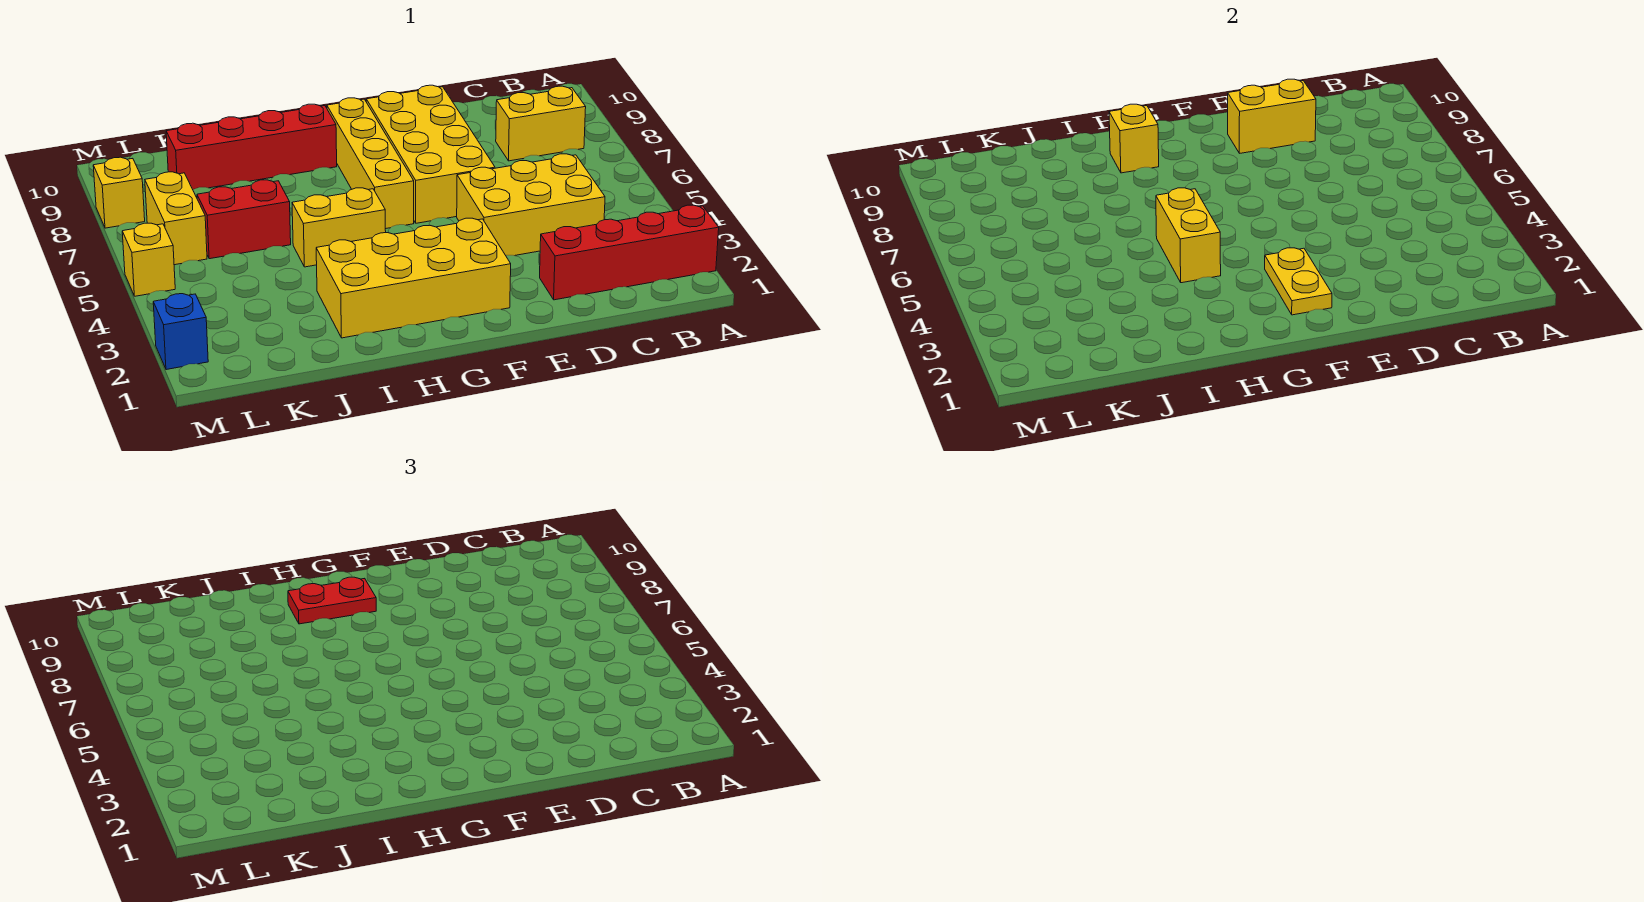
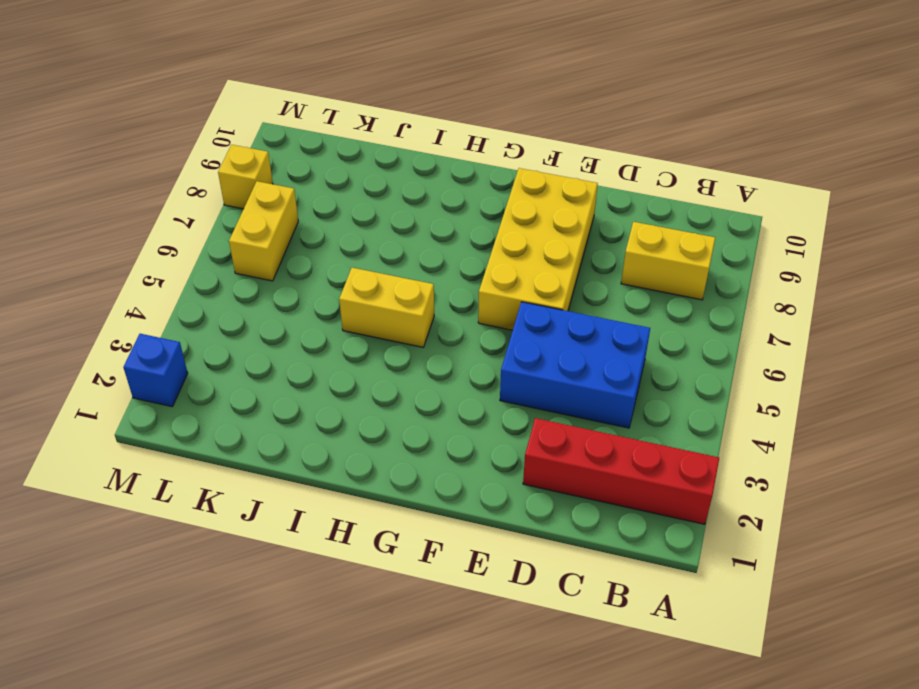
blue brick C4:E5 level 1 -> yellow brick C4:E5 level 1
none -> yellow brick F2:I3 level 1
none -> yellow brick G6:G9 level 1
none -> red brick H9:K9 level 1

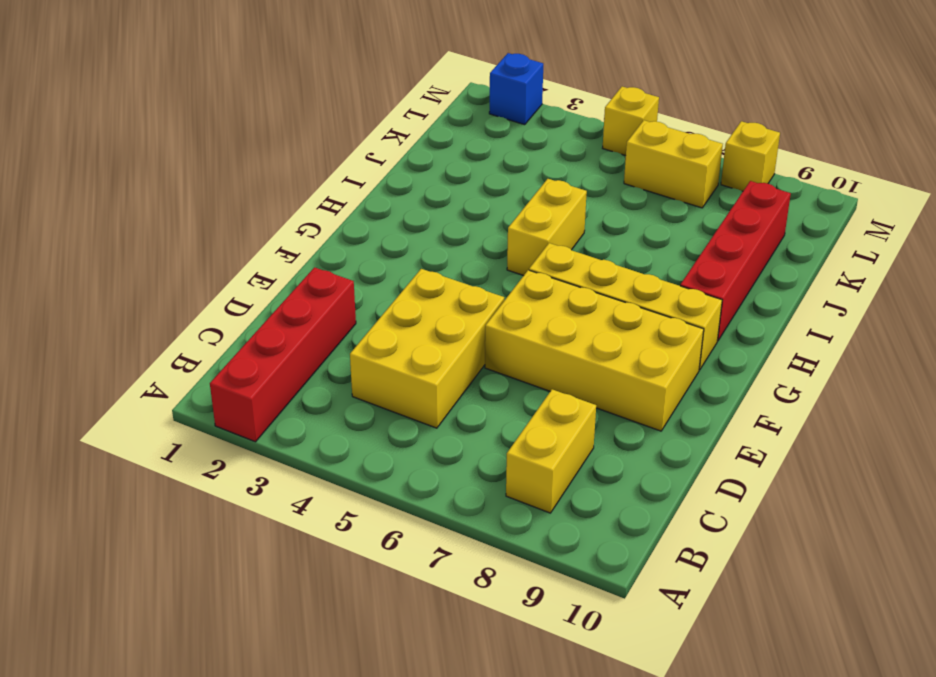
none -> yellow brick F2:I3 level 1
none -> red brick J6:K6 level 1
none -> yellow brick D9:E9 level 2

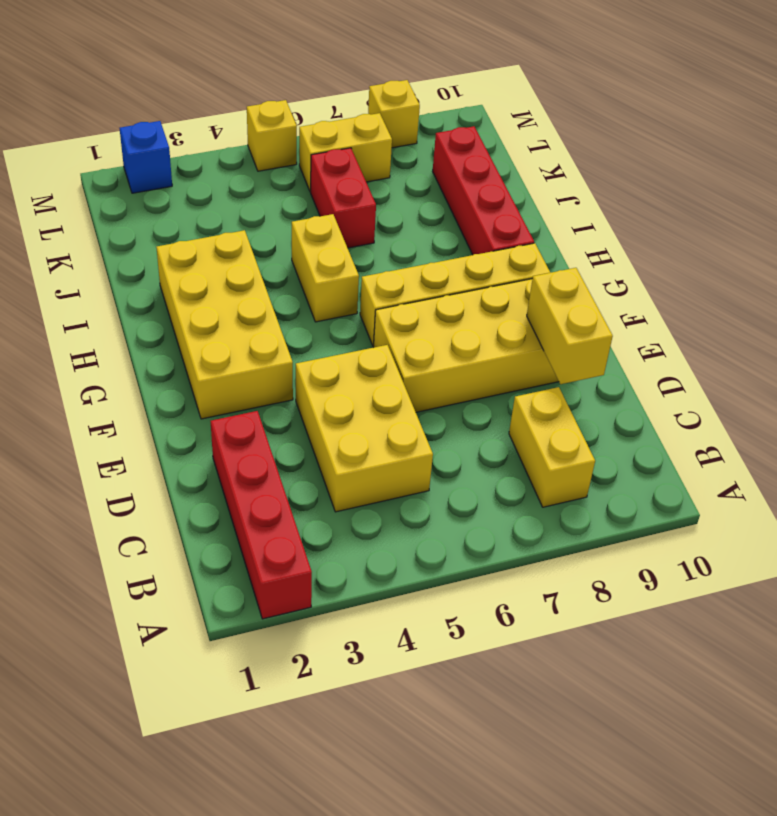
none -> yellow plate F2:F3 level 2
none -> yellow brick H4:H5 level 2
none -> yellow brick H9 level 2

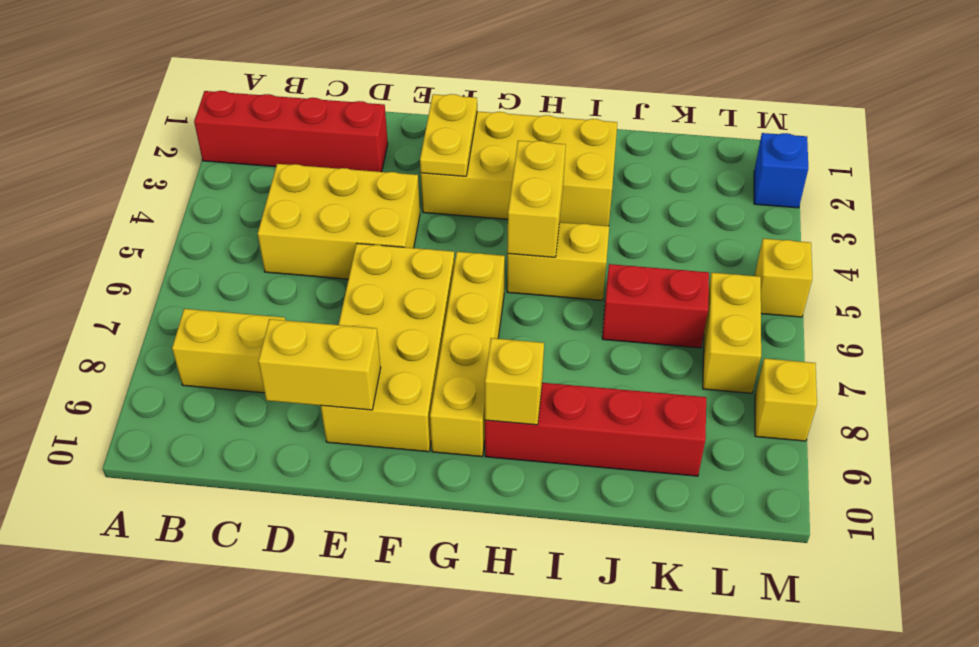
none -> red plate G9:H9 level 3

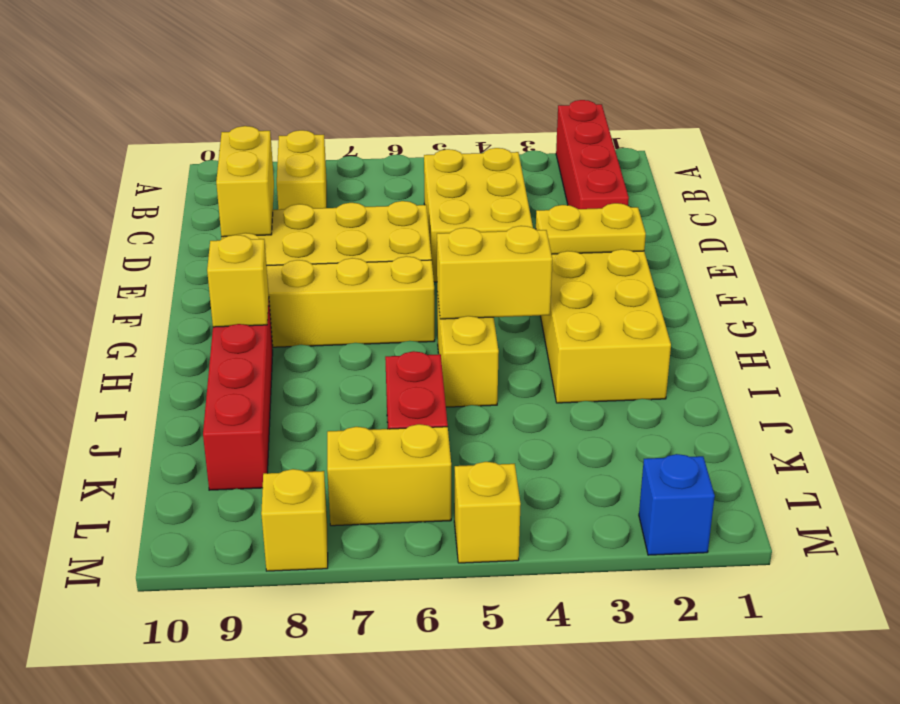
none -> red plate G9:H9 level 3

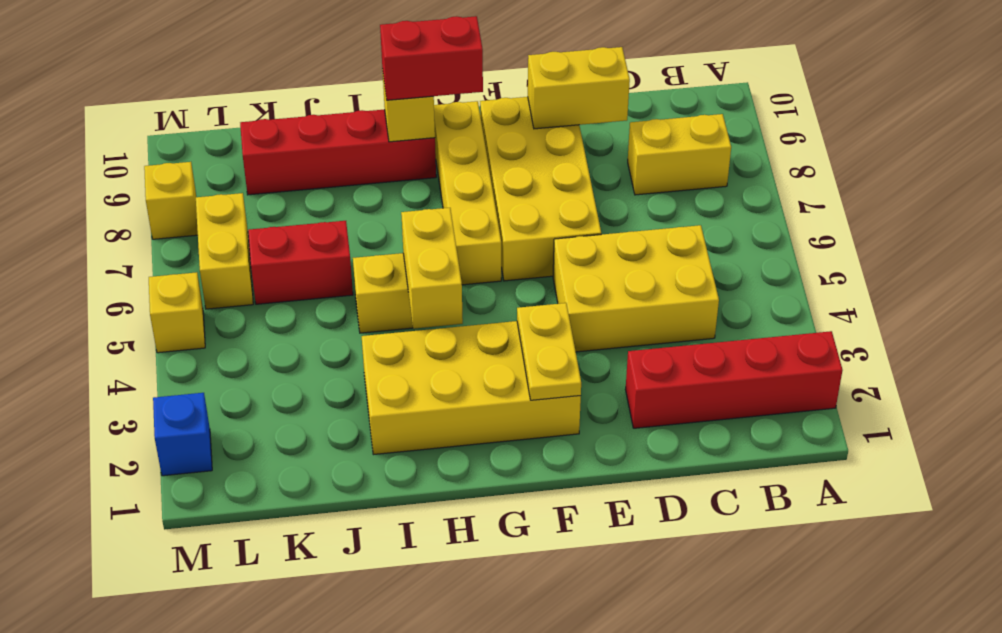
red brick G9:H9 level 3 -> red plate G9:H9 level 3

